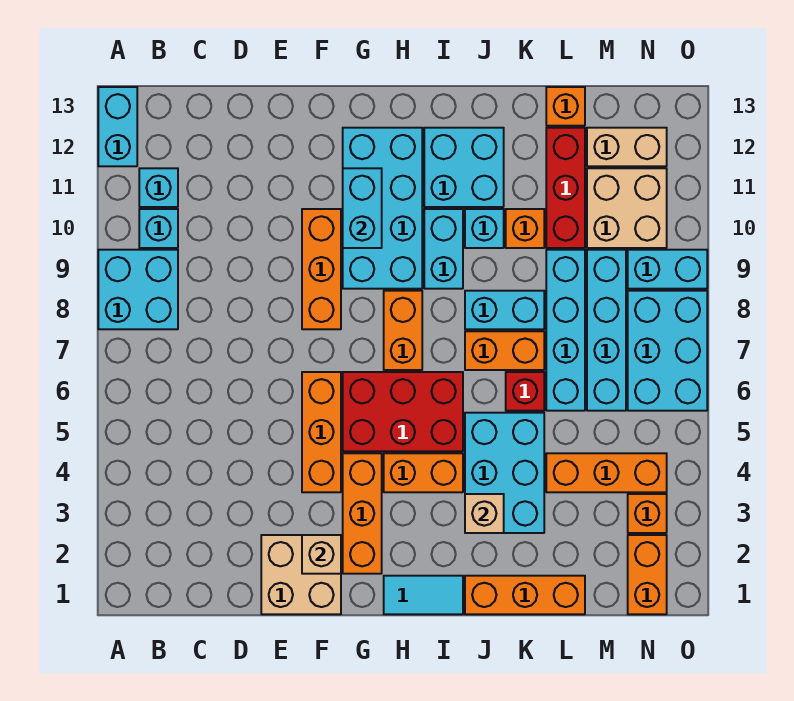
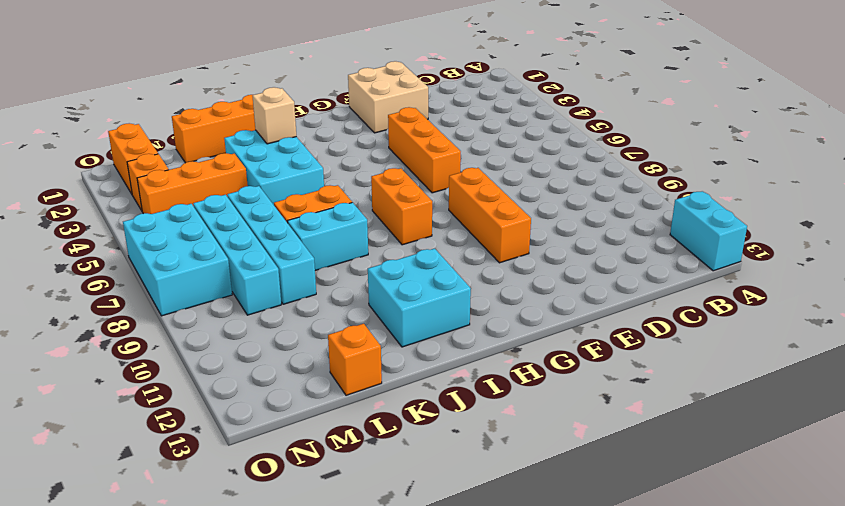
none -> cyan brick A8:B9 level 1
none -> cyan brick B10 level 1
none -> cyan brick B11 level 1
none -> orange brick G2:G4 level 1

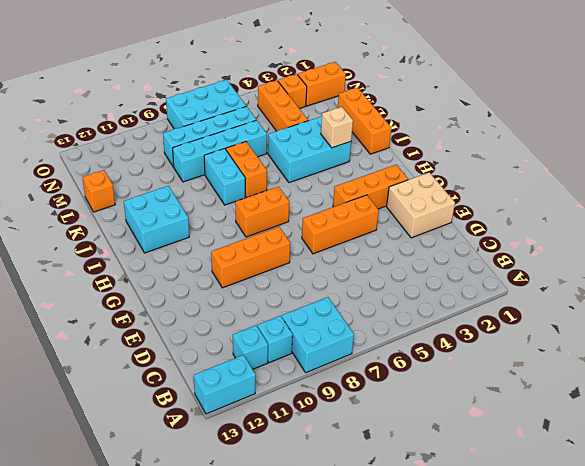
none -> red brick G5:I6 level 1
none -> cyan brick G9:H12 level 1
none -> cyan tile H1:I1 level 1
none -> orange brick H4:I4 level 1

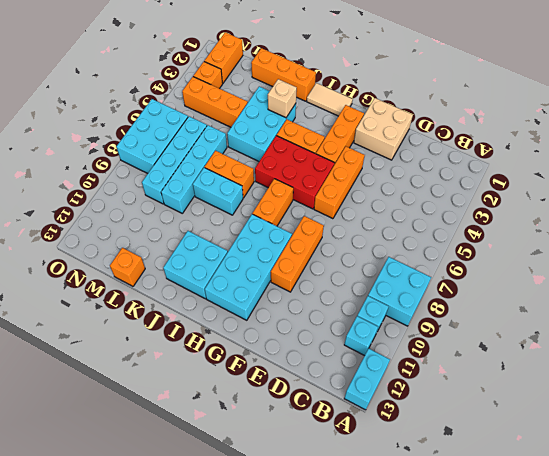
tan tile H1:I1 level 1 -> cyan tile H1:I1 level 1
none -> cyan brick I9:I10 level 1
none -> cyan brick J10 level 1
none -> red brick K6 level 1
none -> orange brick K10 level 1

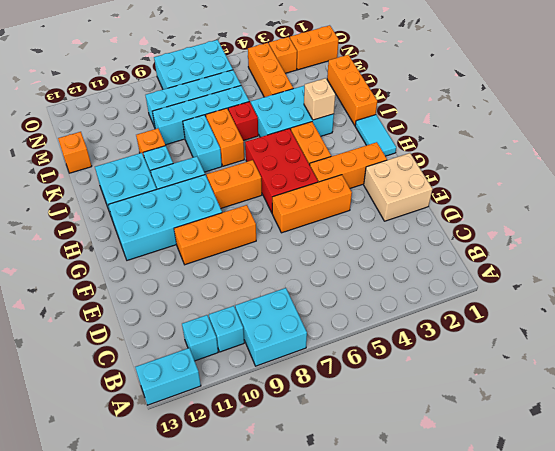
none -> red brick L10:L12 level 1
none -> tan brick M10:N11 level 1
none -> tan brick M12:N12 level 1
none -> cyan brick N9:O9 level 1

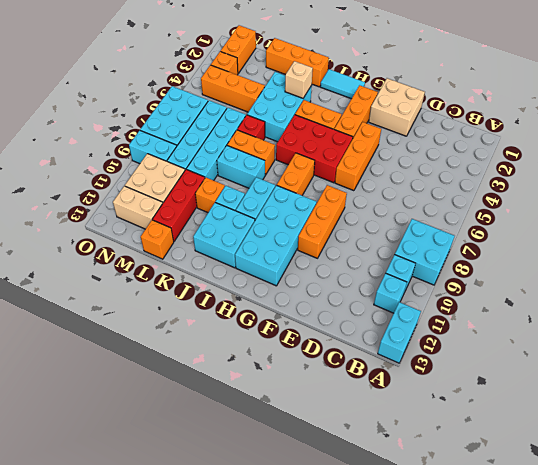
none -> tan brick F2 level 2
none -> cyan brick G10:G11 level 2

